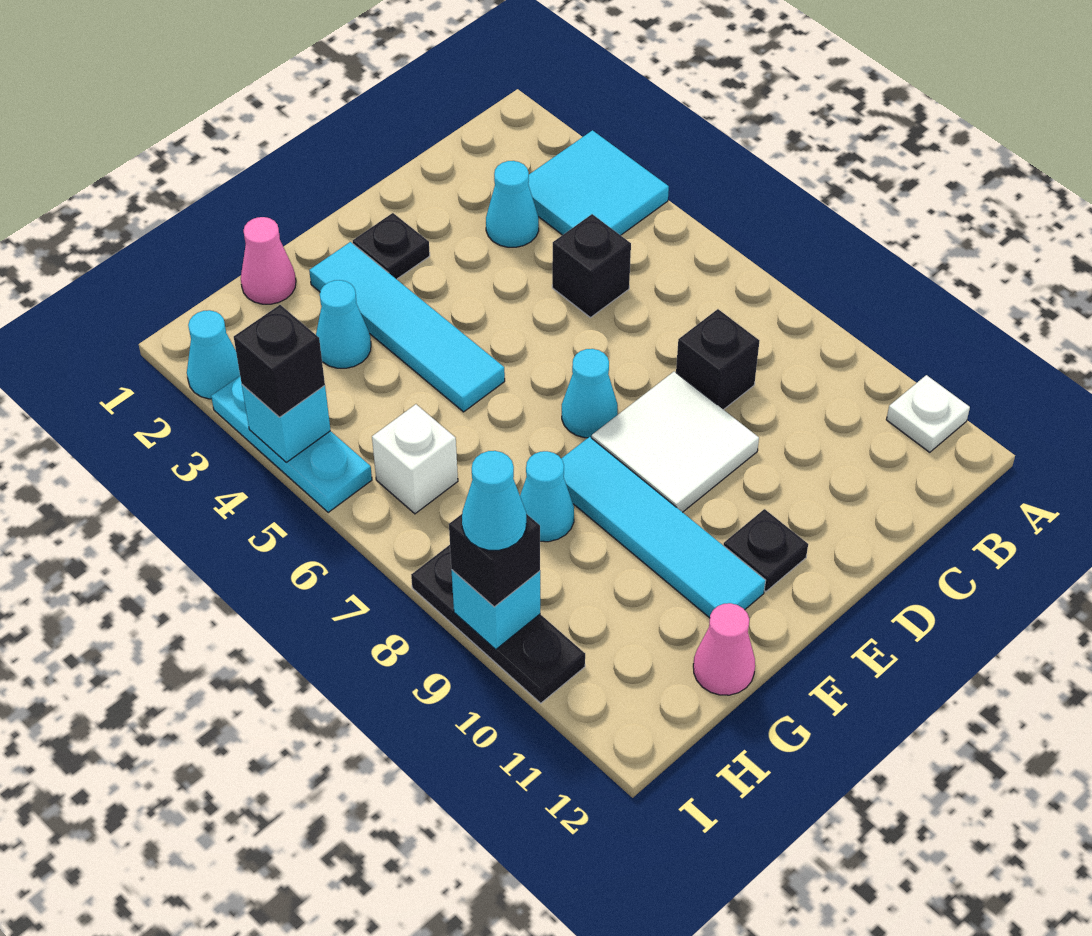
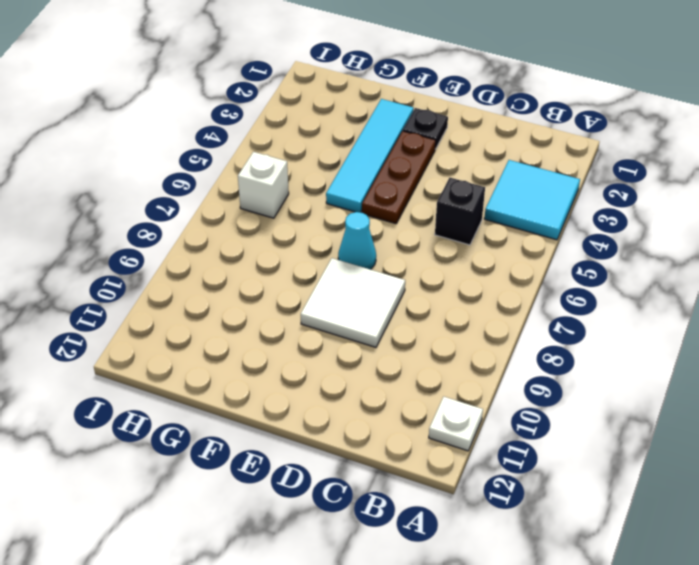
brown plate E3:E5 level 1 -> none
none -> cyan cone C3 level 1
none -> black brick C8 level 1
none -> black plate E11 level 1

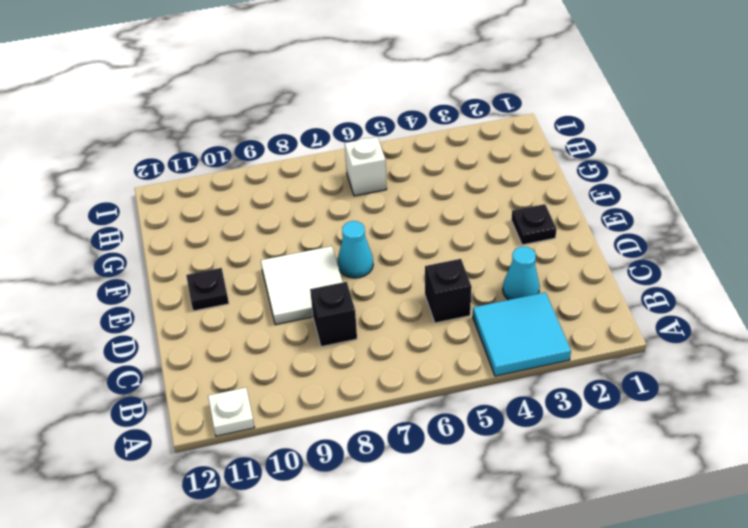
none -> cyan tile F2:F5 level 1
none -> cyan tile F8:F11 level 1
none -> pink cone G1 level 1

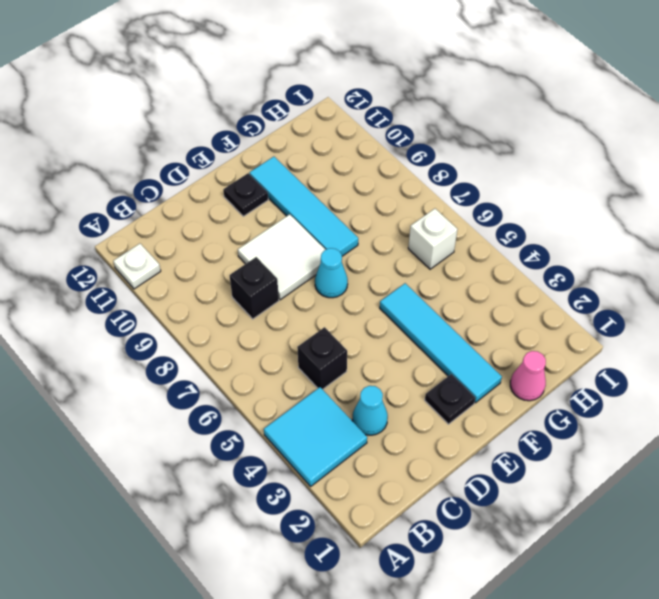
none -> cyan cone G3 level 1
none -> cyan cone G8 level 1
none -> pink cone G12 level 1

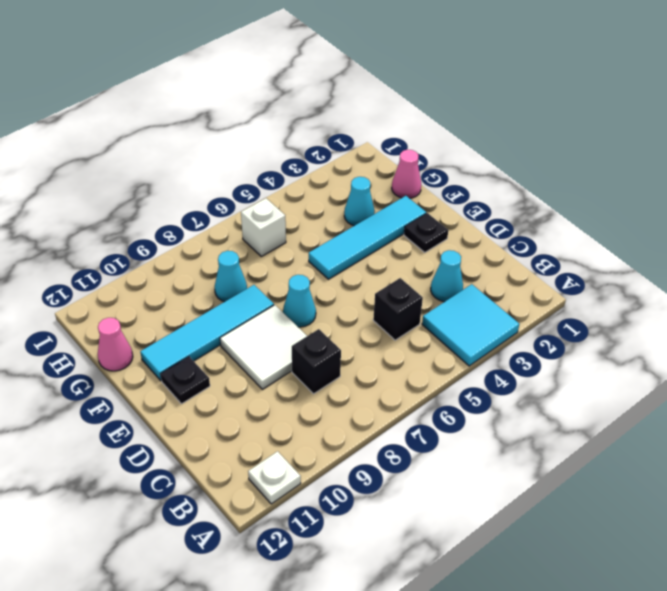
none -> cyan cone I2 level 1
none -> cyan plate I3:I5 level 1
none -> black plate I8:I10 level 1

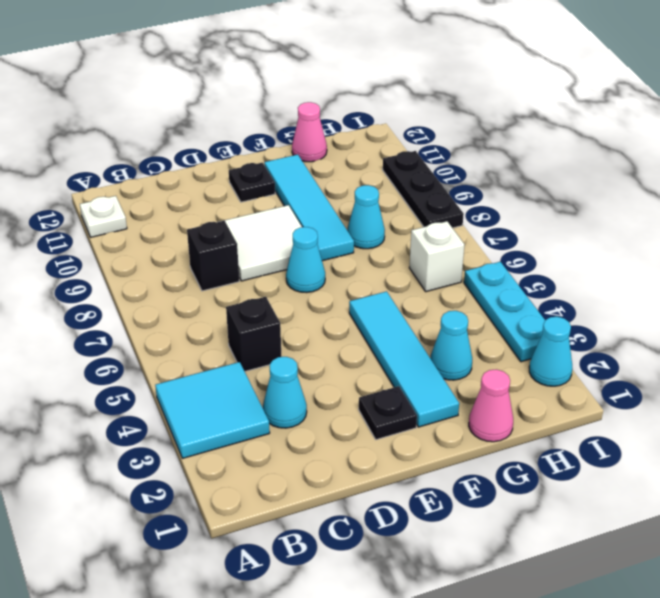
none -> cyan brick I4 level 2
none -> cyan brick I9 level 2
none -> black brick I4 level 3

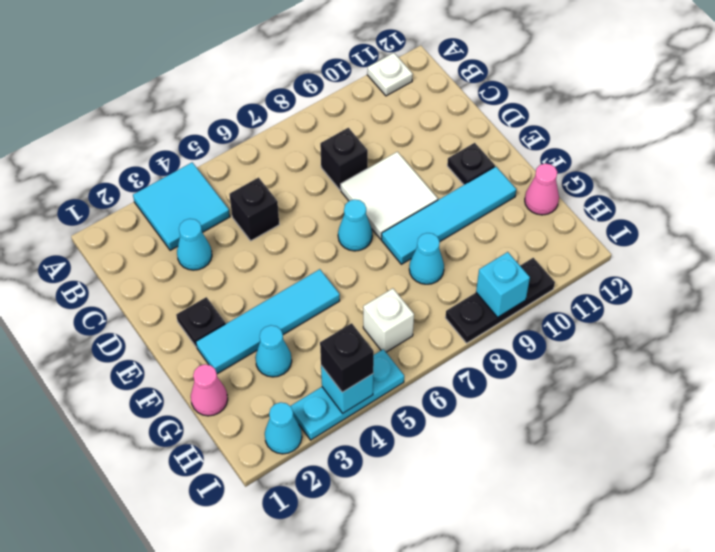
none -> black brick I9 level 3
none -> cyan cone I9 level 4

